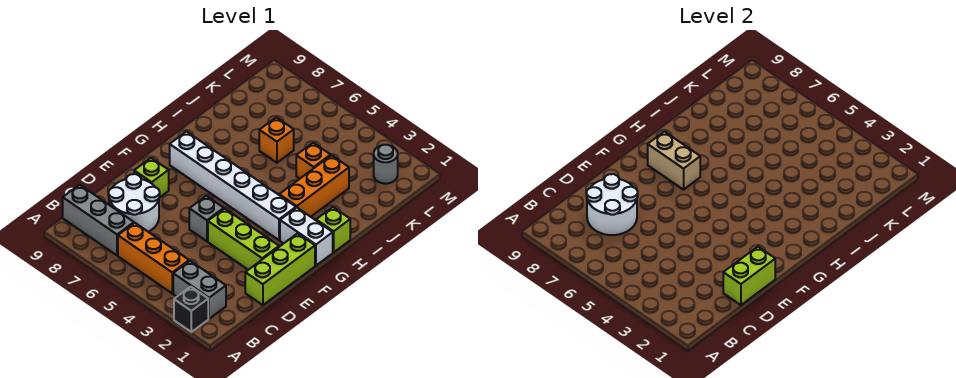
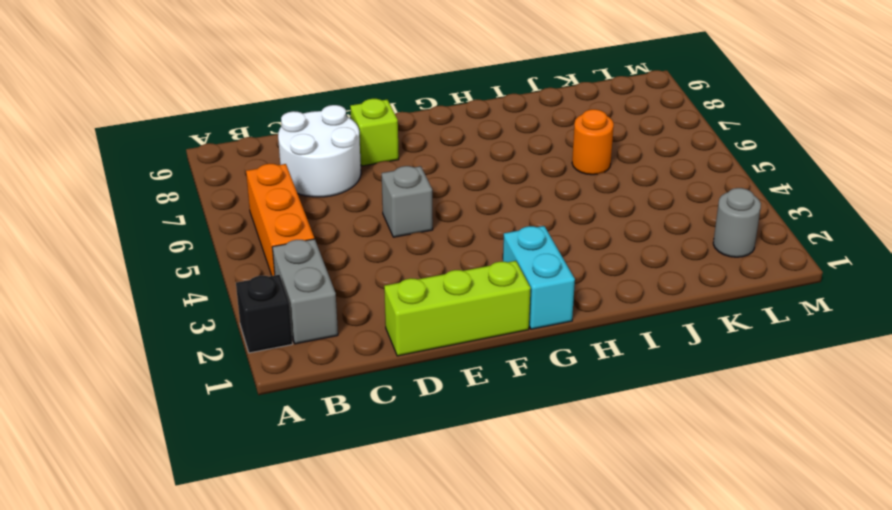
cyan brick G1:G2 level 1 -> white brick G1:G2 level 1
orange round brick J6 level 1 -> orange brick J6 level 1
none -> grey brick B7:B9 level 1
none -> lime brick E2:E4 level 1
none -> white brick G3:G8 level 1

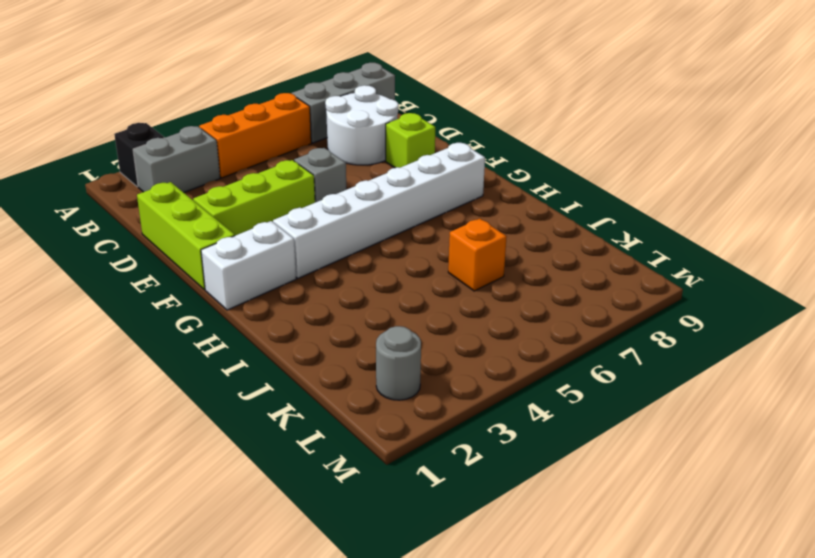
none -> lime brick H1 level 1
none -> orange brick H3:J3 level 1
none -> orange brick J4 level 1

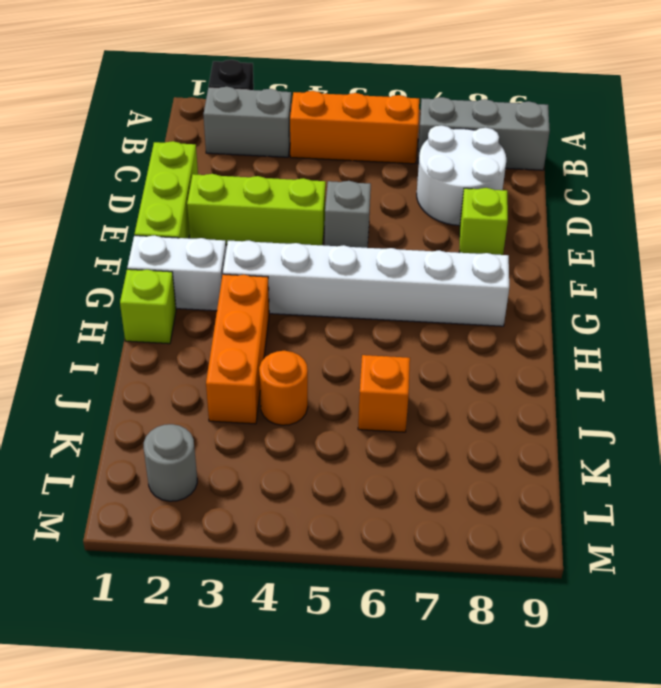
orange round brick J4 level 1 -> orange brick J4 level 1
none -> white round brick C7:D8 level 2
none -> lime brick D1:E1 level 2
none -> tan brick G7:G8 level 2

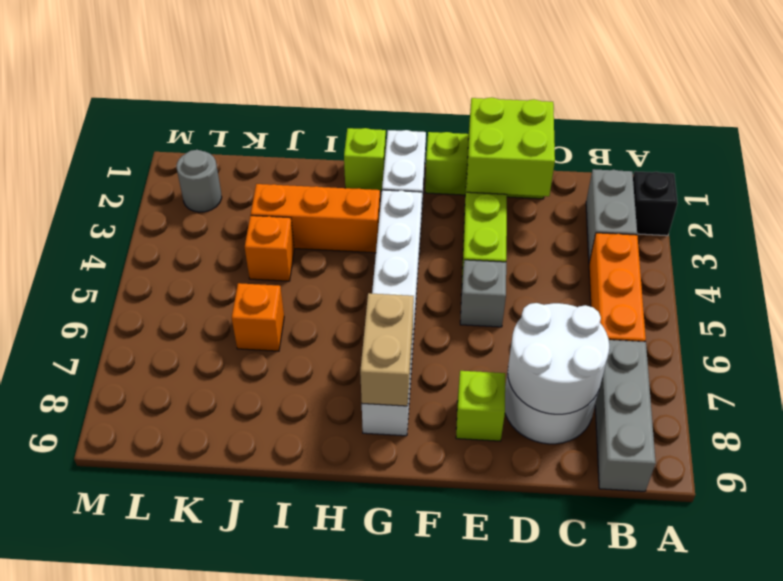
lime brick D1:E2 level 2 -> lime brick D1:E1 level 2

